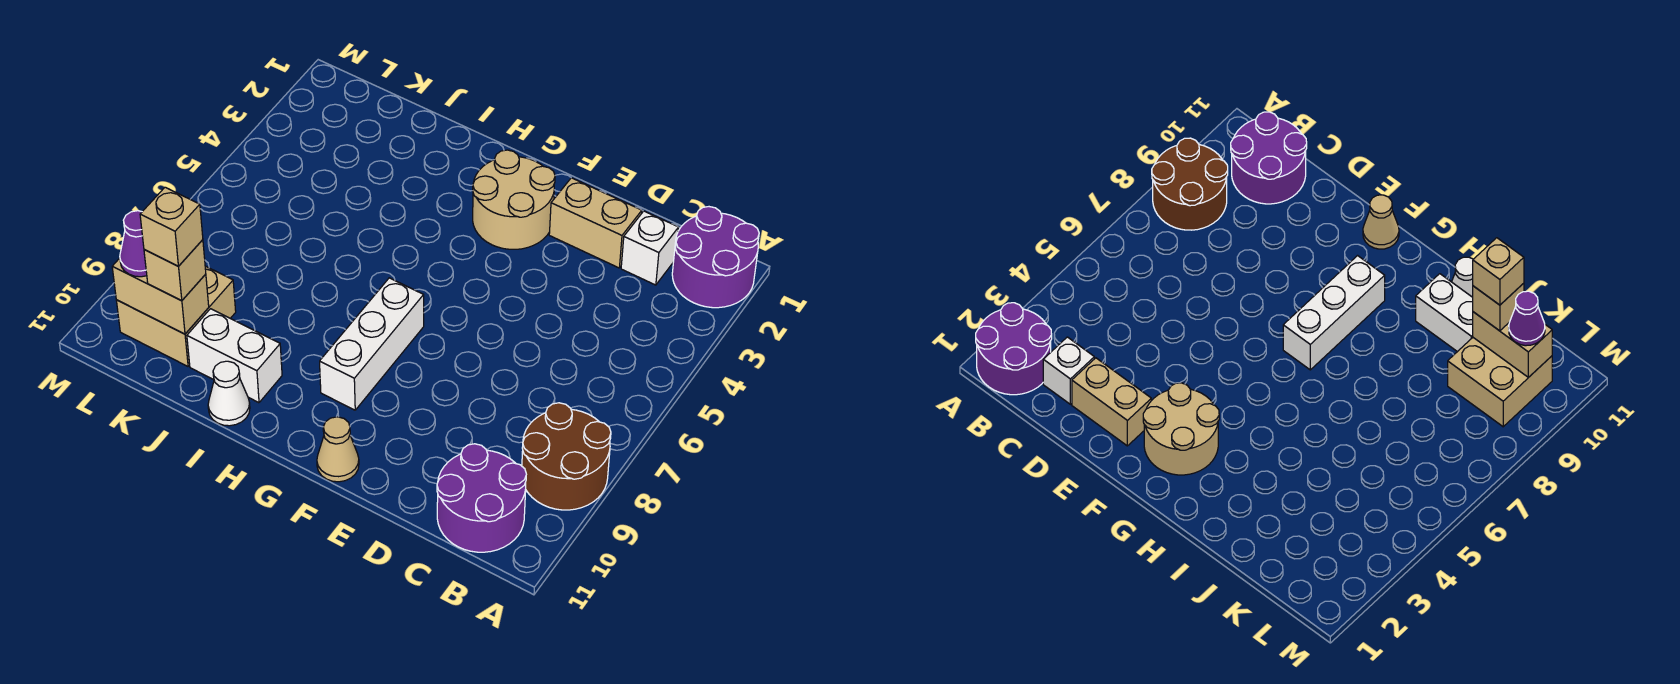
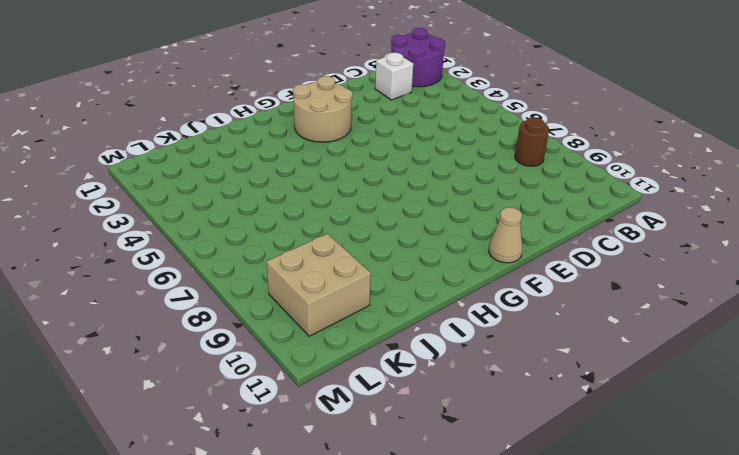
brown round brick B8 level 1 -> brown round brick A8:B9 level 1
none -> purple round brick B10:C11 level 1
none -> tan brick D2:E2 level 1
none -> white brick G7:G9 level 1

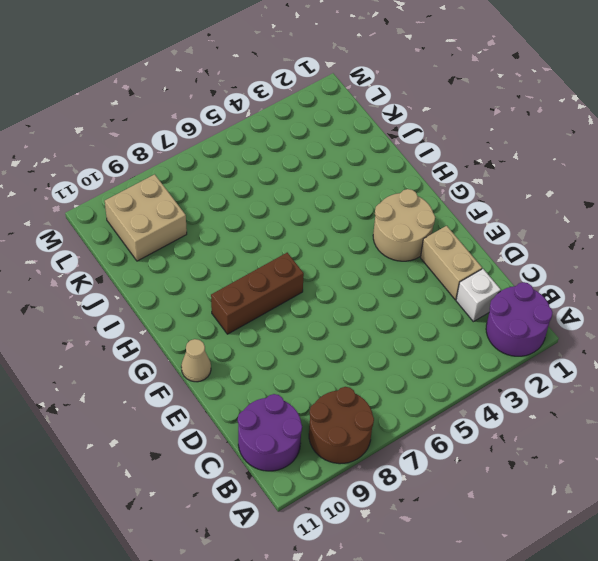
brown brick G7:G9 level 1 -> white brick G7:G9 level 1
none -> white brick I10:J10 level 1
none -> white cone I11 level 1
none -> tan brick K10:L10 level 2

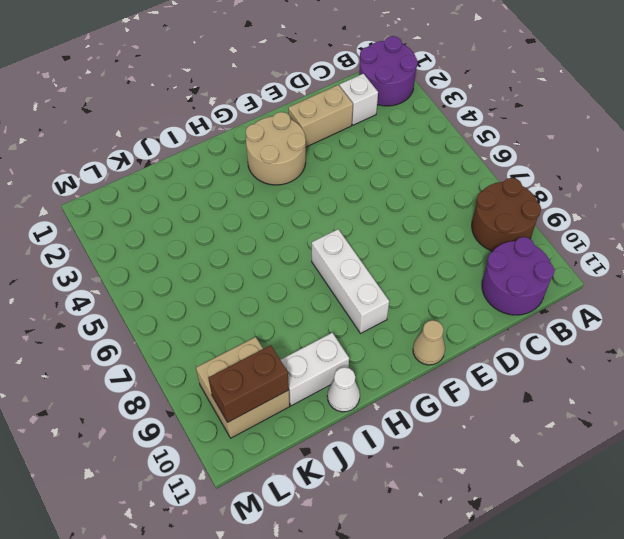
brown brick K10:L10 level 2 -> tan brick K10:L10 level 2
none -> tan brick K10 level 3
none -> purple cone L10 level 3
none -> tan brick K10 level 4

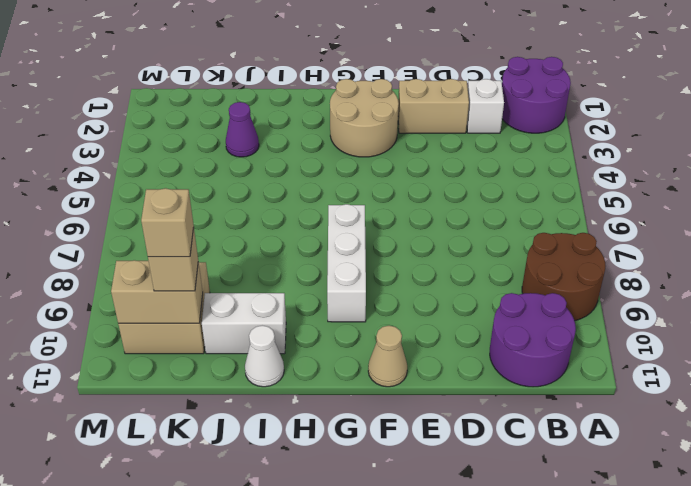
purple cone J3 level 1 -> purple cone L10 level 3

